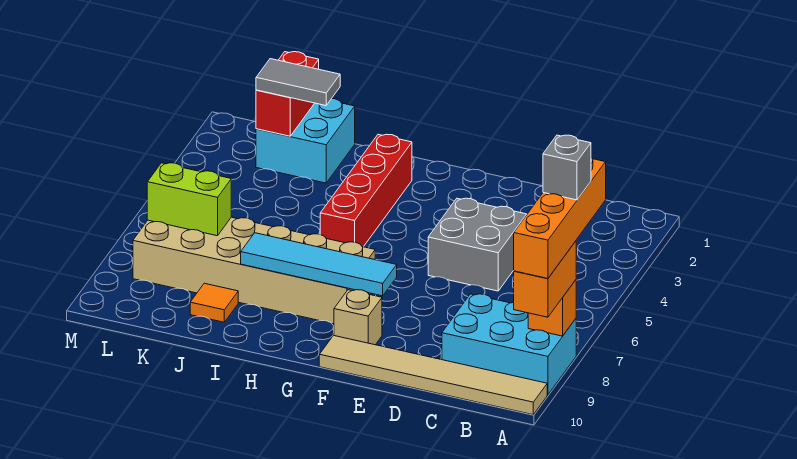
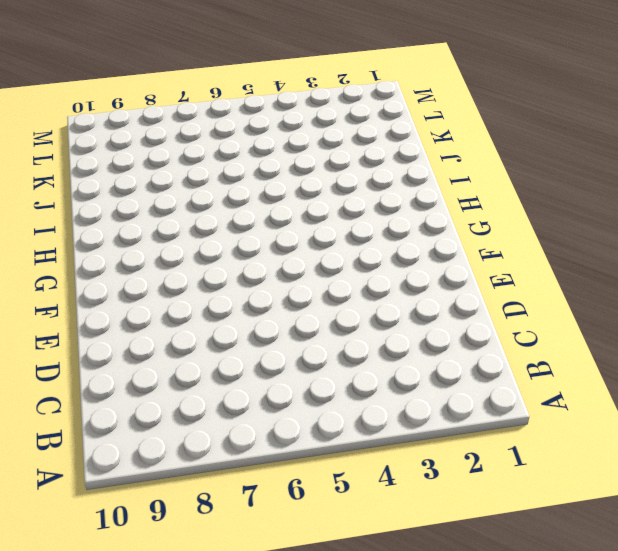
none -> cyan brick A8:C9 level 1
none -> tan tile A10:F10 level 1
none -> grey brick D4:E5 level 1

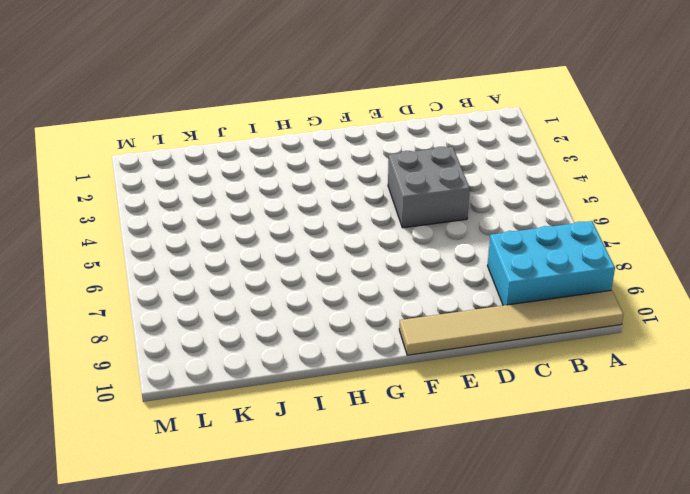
none -> tan brick F9 level 1
none -> tan brick G7:L8 level 1
none -> red brick H2:H5 level 1

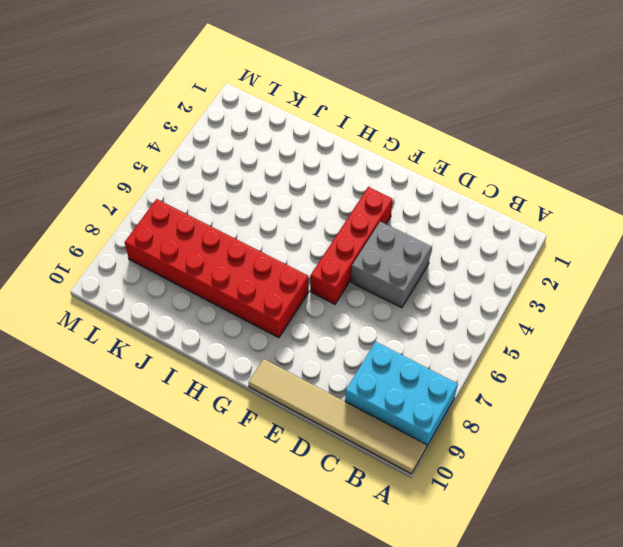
red brick F3:F6 level 1 -> red brick H2:H5 level 1
red brick G7:L8 level 1 -> tan brick G7:L8 level 1
none -> tan brick F9 level 1
none -> cyan brick J1:K2 level 1
none -> orange tile J9 level 1

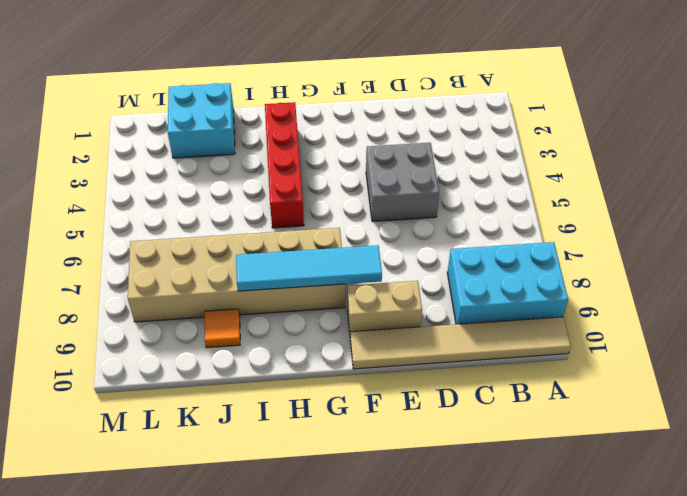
tan brick E9:F9 level 1 -> tan brick F9 level 1
none -> orange brick A8 level 2
none -> red brick K1:K2 level 2
none -> lime brick K7:L7 level 2

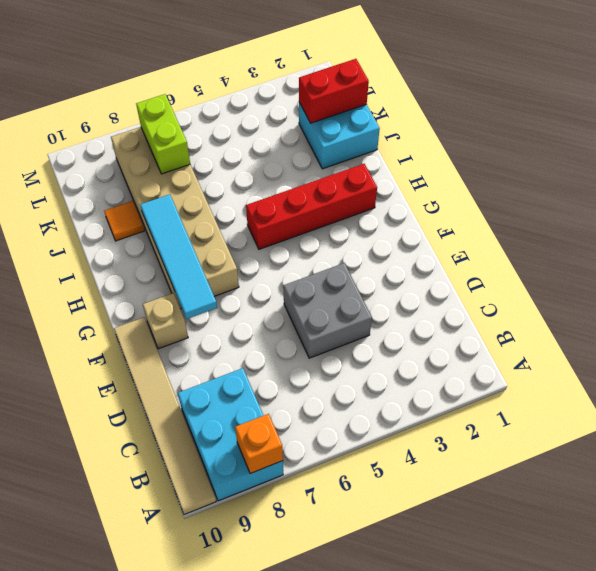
none -> orange brick A8:A9 level 3
none -> grey tile J2:K2 level 3
none -> orange brick A6:A9 level 4

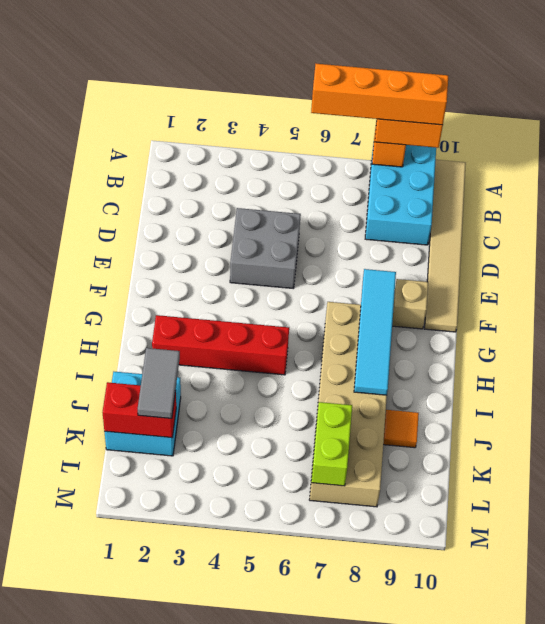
none -> grey brick A7 level 5

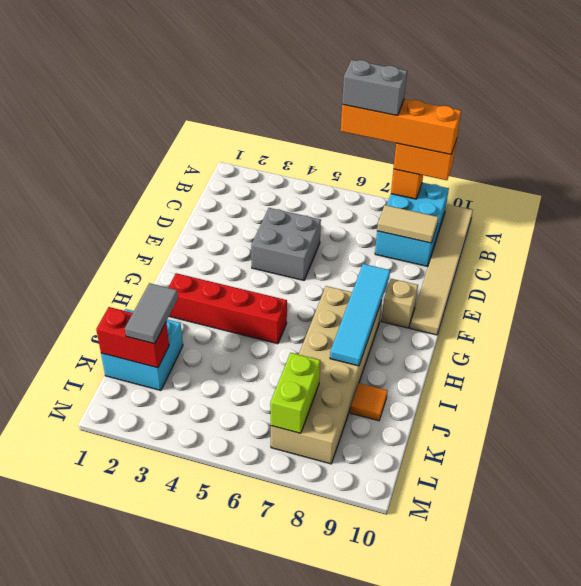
grey brick A6:A7 level 5 -> grey brick A7 level 5
tan tile C8:C9 level 2 -> none

